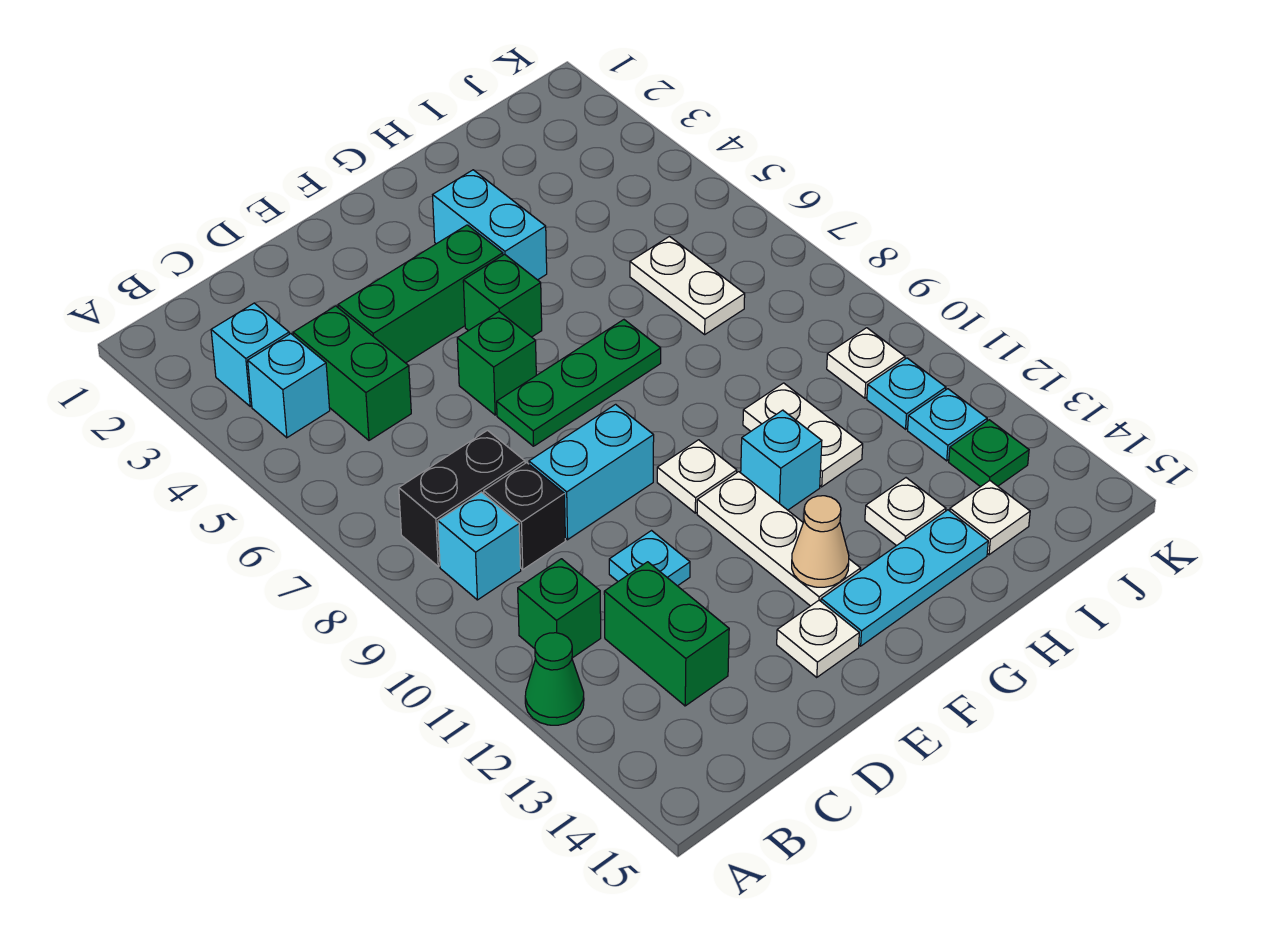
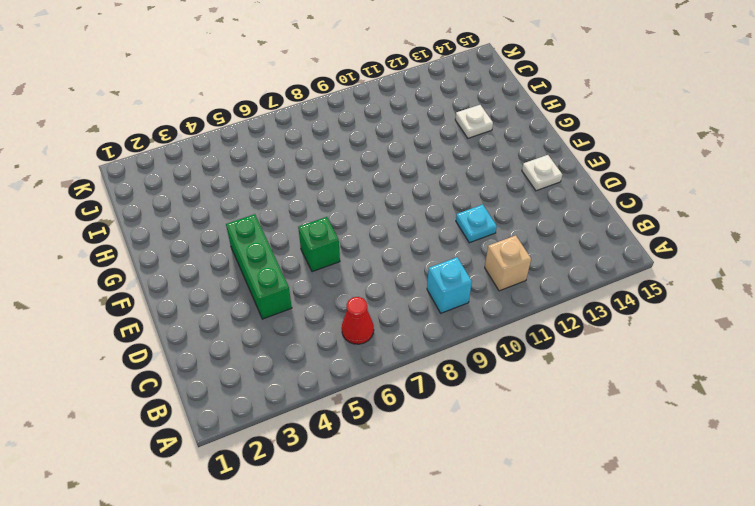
red cone B6 level 1 -> none
tan brick B11 level 1 -> green brick B11 level 1
none -> green cone A12 level 1
none -> cyan brick B3 level 1
none -> cyan brick B4 level 1
none -> black brick B8:C8 level 1

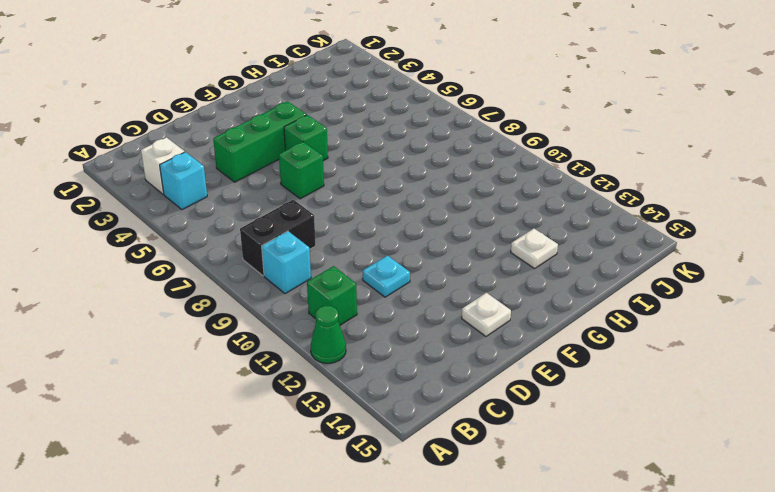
white brick B3 level 1 -> cyan brick B3 level 1
none -> green brick C4:C5 level 1
none -> black brick C9 level 1
none -> green brick C12:C13 level 1
none -> cyan brick D9:E9 level 1

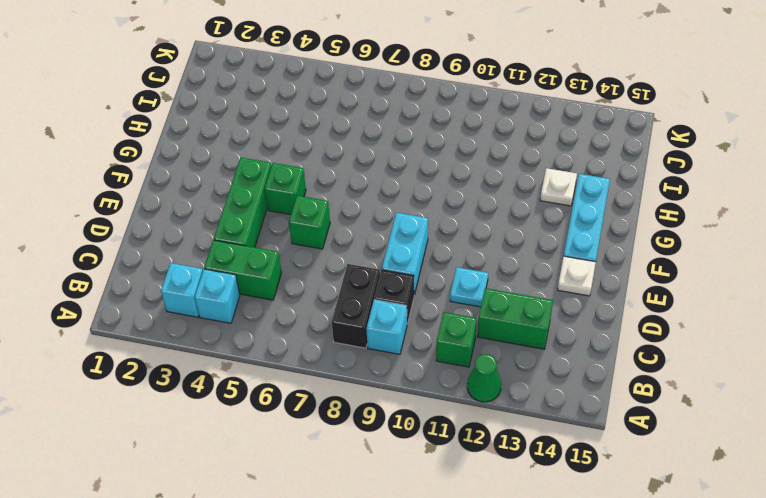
none -> green plate E7:G7 level 1
none -> white plate F10 level 1
none -> white plate F11:F13 level 1
none -> cyan brick G3:G4 level 1

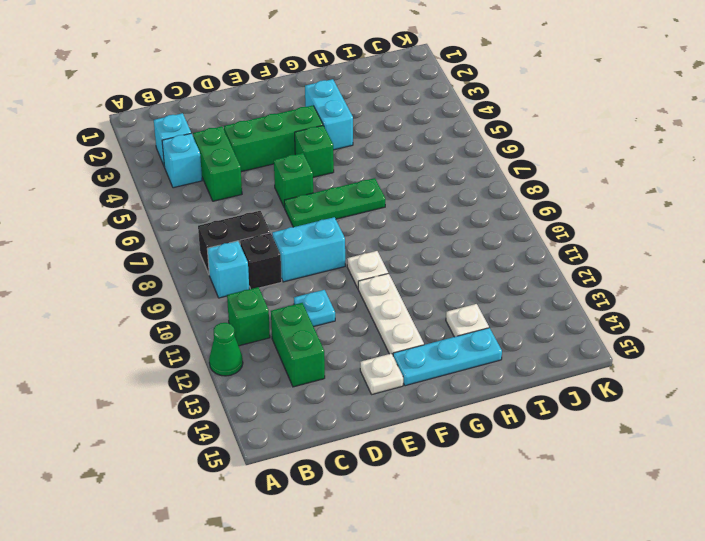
none -> cyan brick G11 level 1
none -> white plate H10:H11 level 1
none -> white plate I6:I7 level 1
none -> white plate I14 level 1

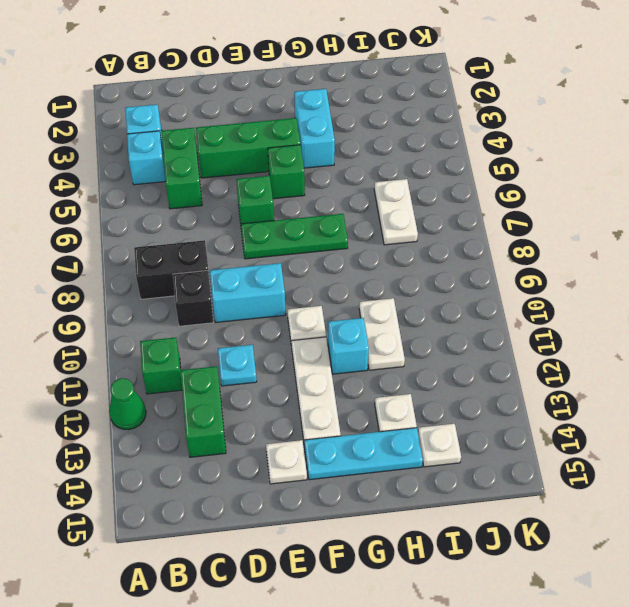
none -> cyan brick B9 level 1
none -> white plate J10 level 1
none -> cyan plate J11 level 1
none -> cyan plate J12 level 1

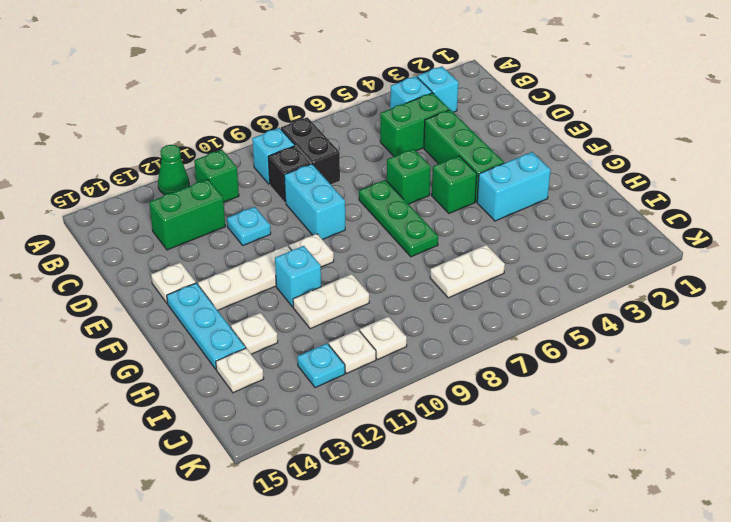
white plate J11 level 1 -> cyan plate J11 level 1
none -> green plate J13 level 1
none -> tan cone F13 level 2

